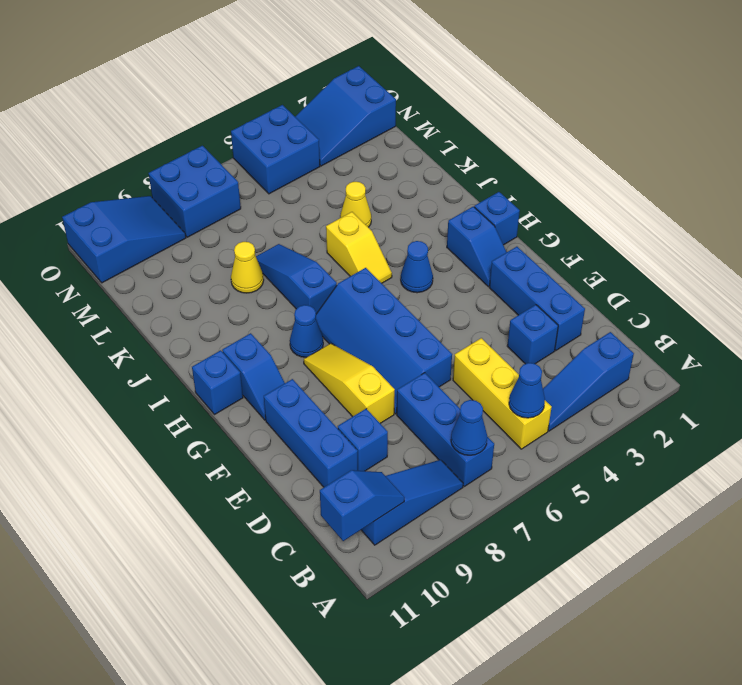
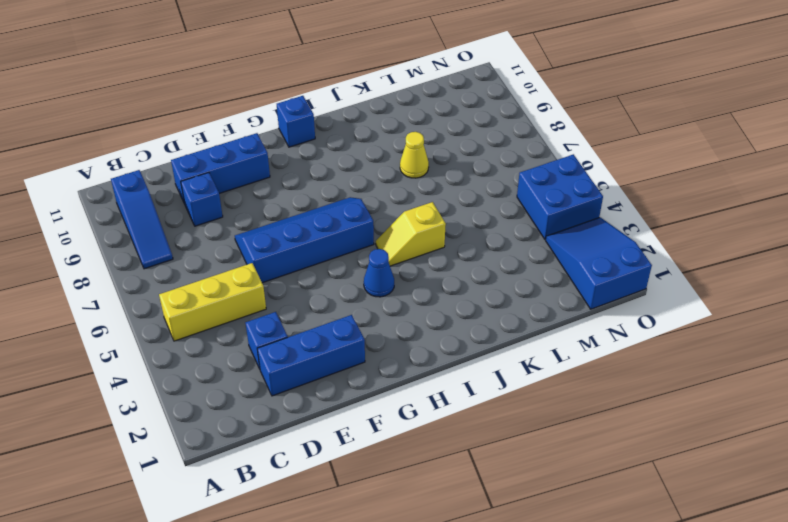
none -> blue slope B2:B4 level 1 top 2
none -> blue brick B7:D7 level 1
none -> yellow slope E8:G8 level 1 top E

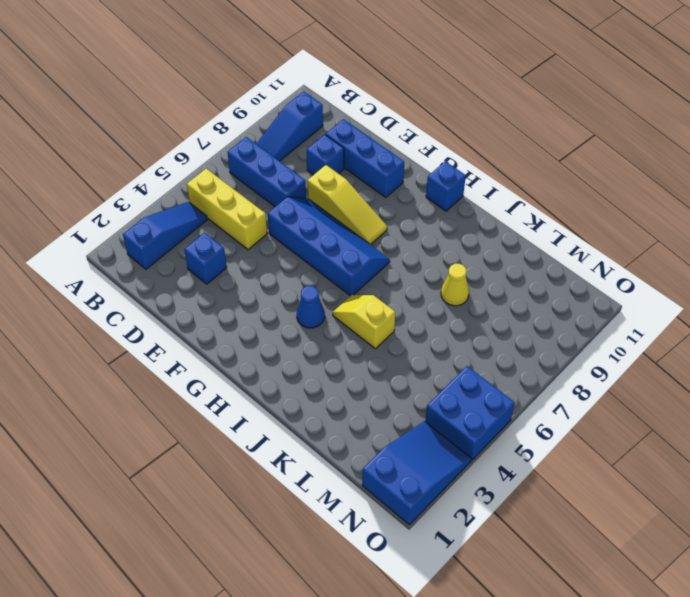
none -> blue brick D2:F2 level 1
none -> blue slope G2:H2 level 1 top H
none -> blue slope G10:H10 level 1 top H

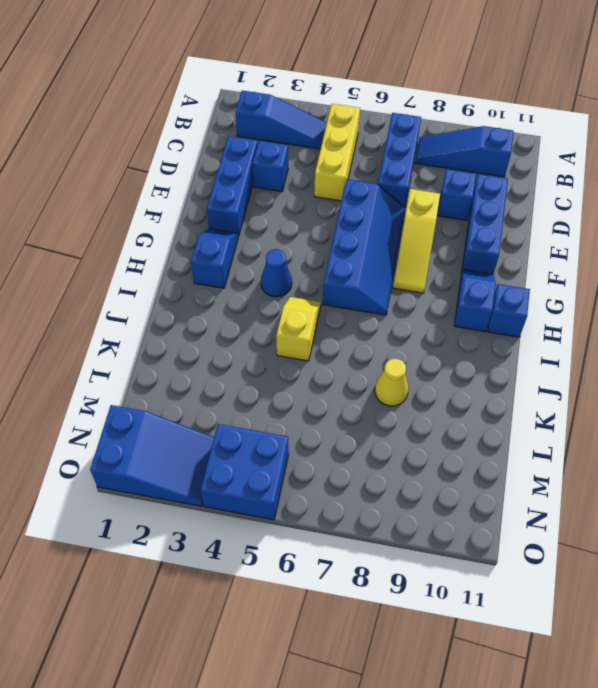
none -> blue brick H1 level 1
none -> blue cone H8 level 1
none -> blue slope I7:K7 level 1 top I

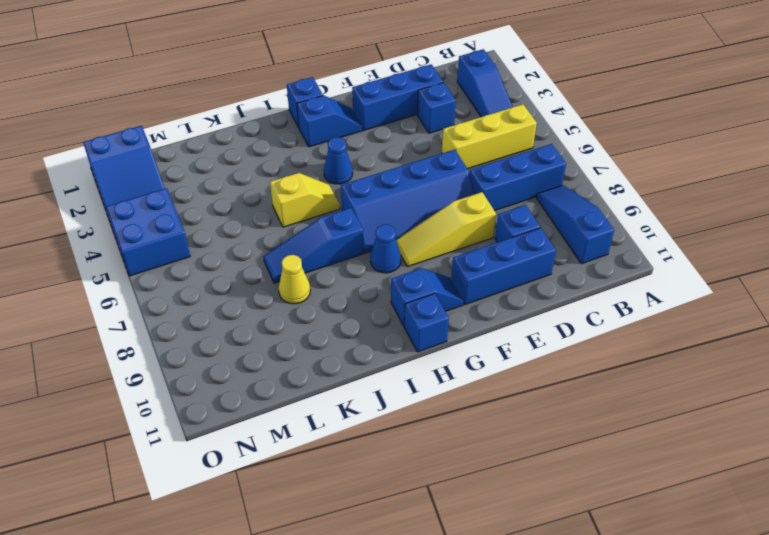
none -> yellow cone K4 level 1
none -> blue brick N7:O8 level 1
none -> blue slope N9:O11 level 1 top 11

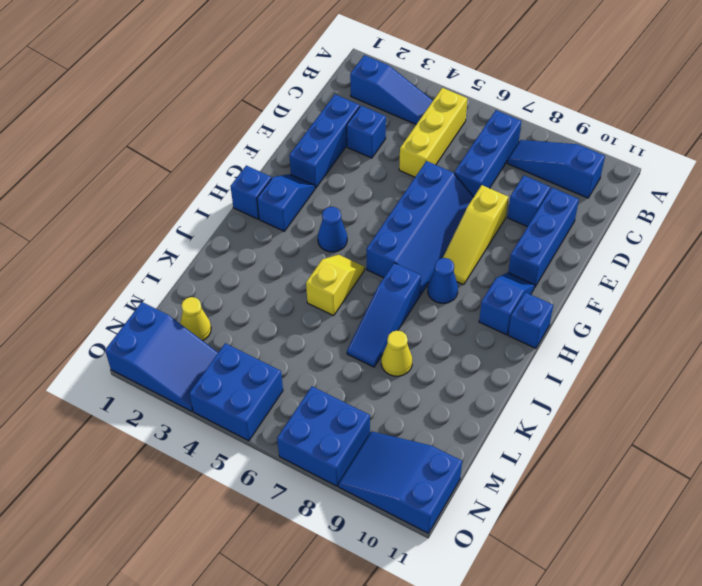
yellow cone M2 level 1 -> yellow cone K4 level 1
none -> blue cone B5 level 2
none -> blue cone B7 level 2
none -> blue slope B10:B11 level 2 top 11

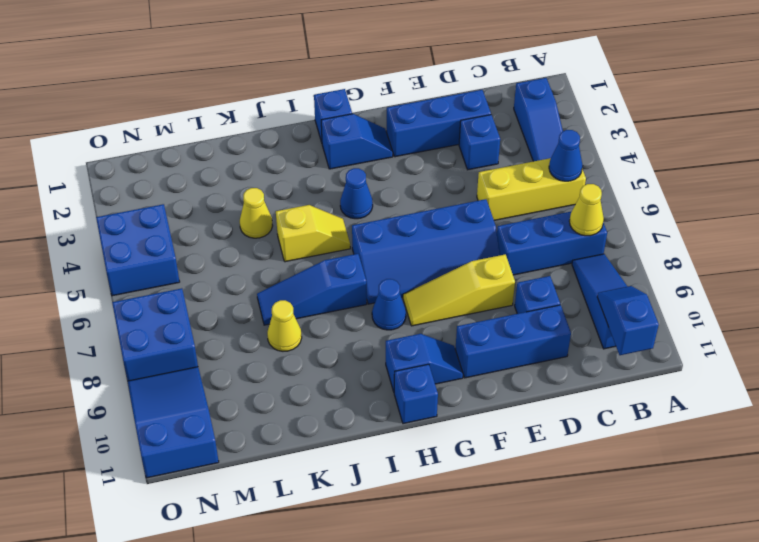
yellow cone B7 level 2 -> blue cone B7 level 2
none -> blue slope N1:O3 level 1 top 1

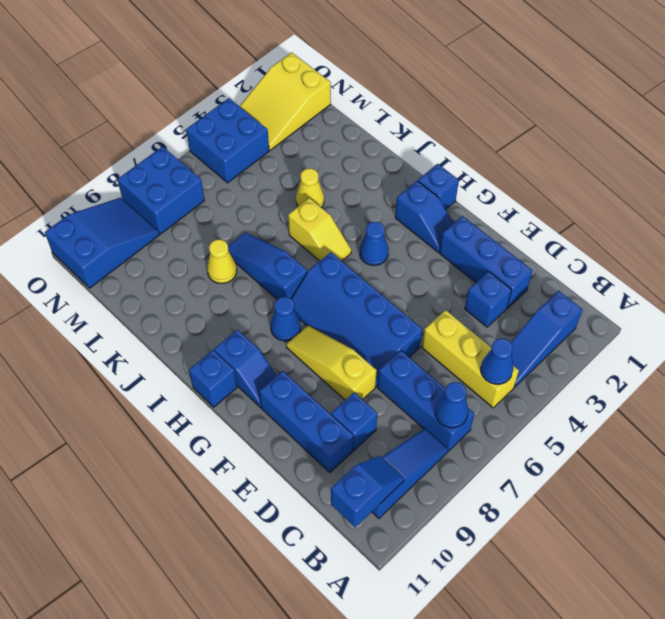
yellow slope N1:O3 level 1 top 1 -> blue slope N1:O3 level 1 top 1

